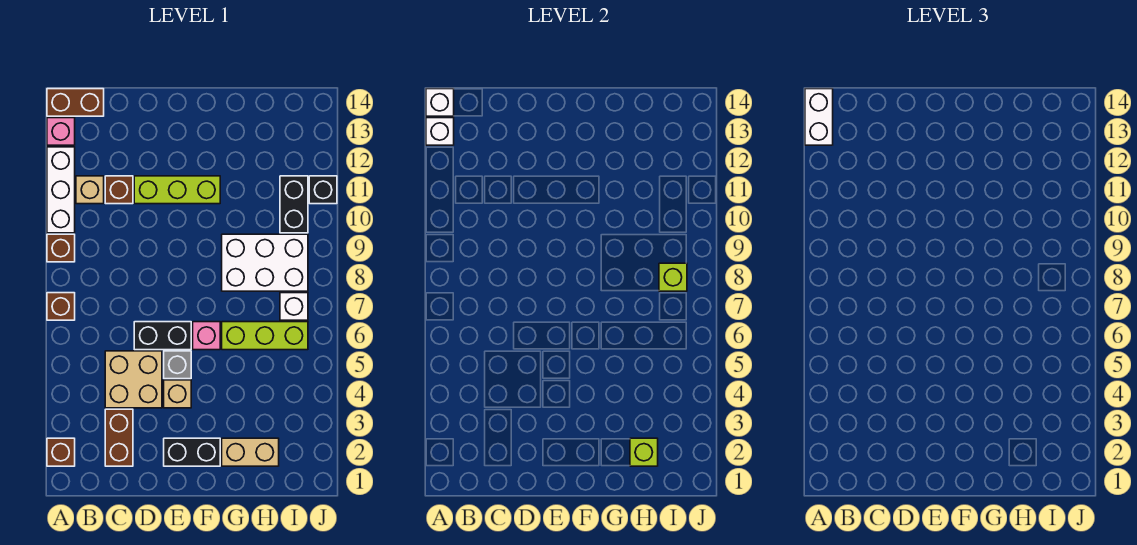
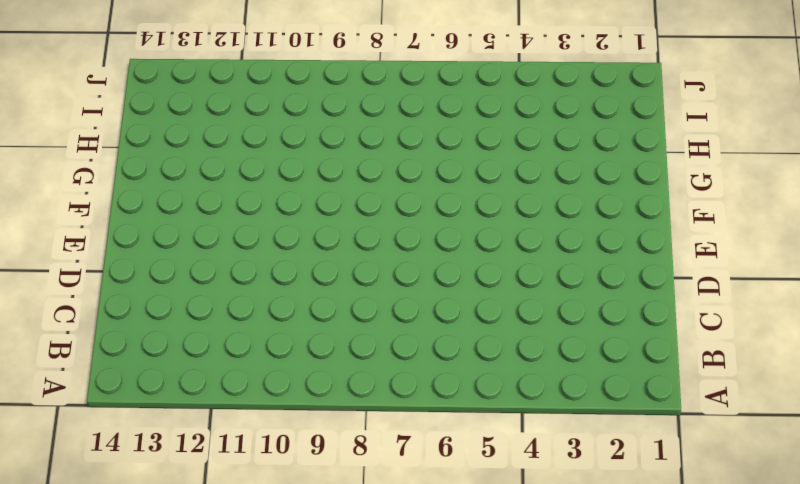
none -> brown brick A2 level 1
none -> brown brick A7 level 1
none -> brown brick A9 level 1

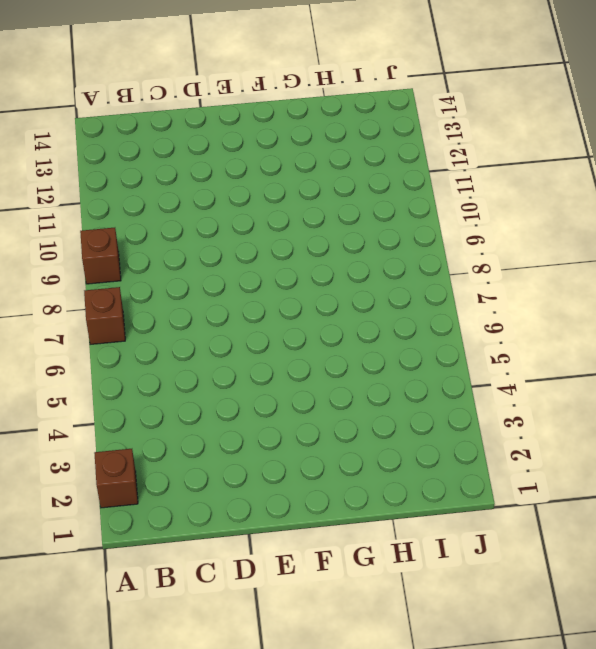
none -> white brick A10:A12 level 1
none -> pink brick A13 level 1
none -> brown brick A14:B14 level 1

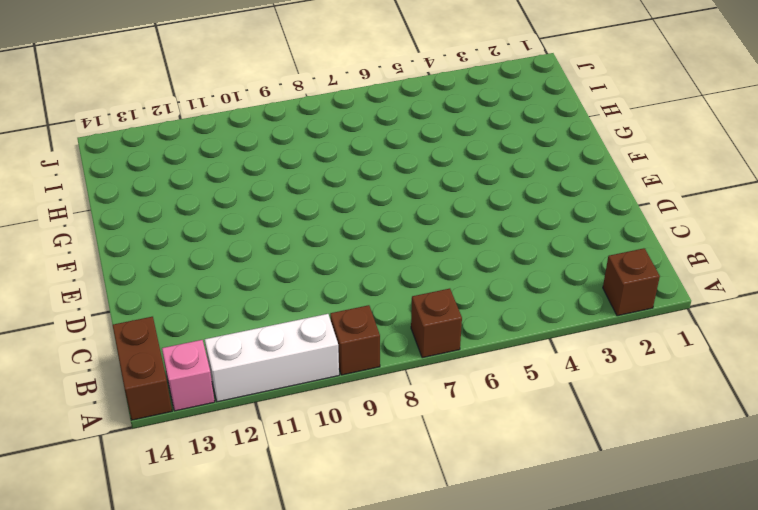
none -> tan brick B11 level 1
none -> brown brick C2:C3 level 1
none -> tan brick C4:D5 level 1

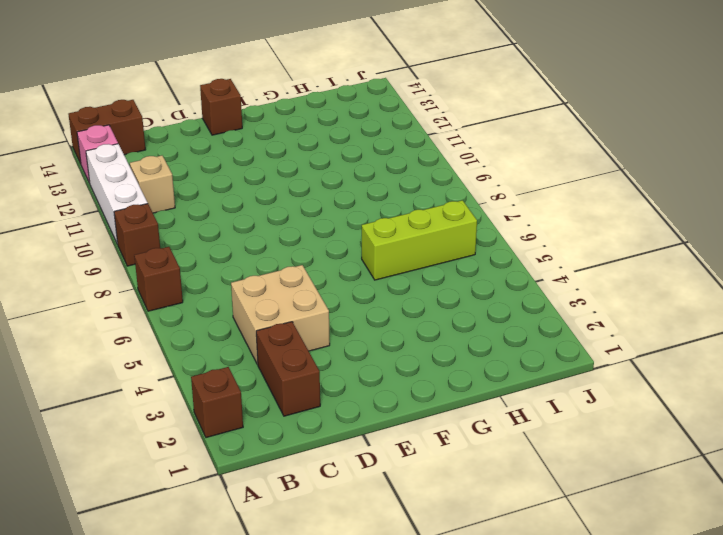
brown brick E14 level 1 -> brown brick C11 level 1
none -> black brick D6:E6 level 1
none -> lime brick D11:F11 level 1
none -> black brick E2:F2 level 1

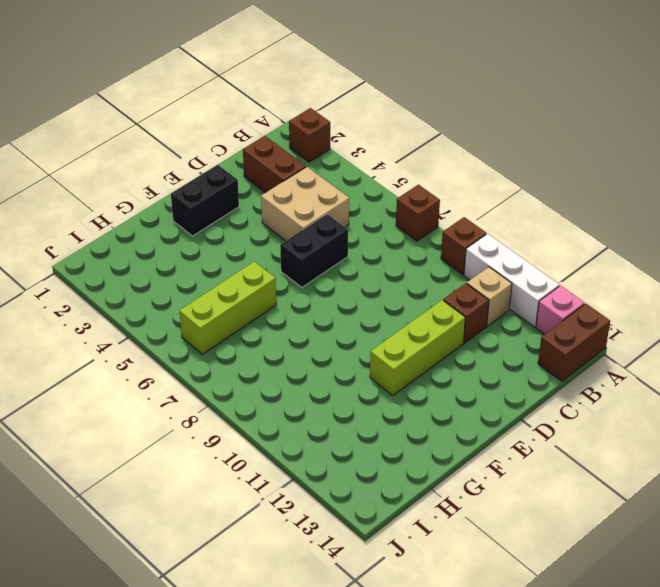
none -> tan brick E4 level 1
none -> grey brick E5 level 1
none -> pink brick F6 level 1

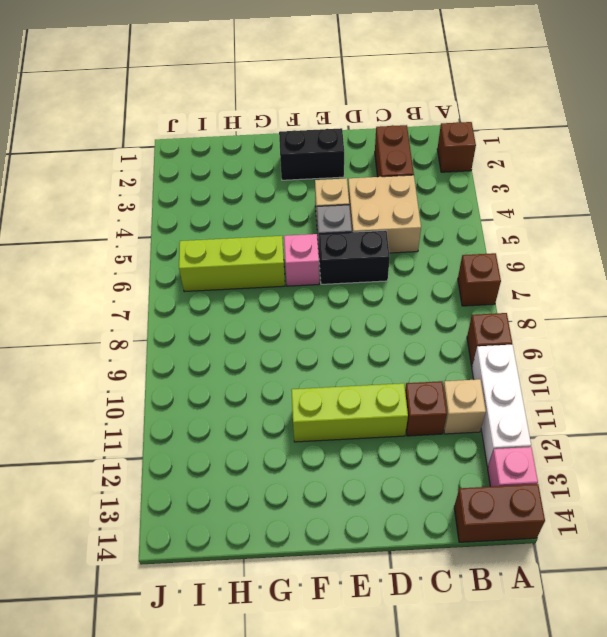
none -> tan brick G2:H2 level 1
none -> white brick G8:I9 level 1
none -> white brick I7 level 1

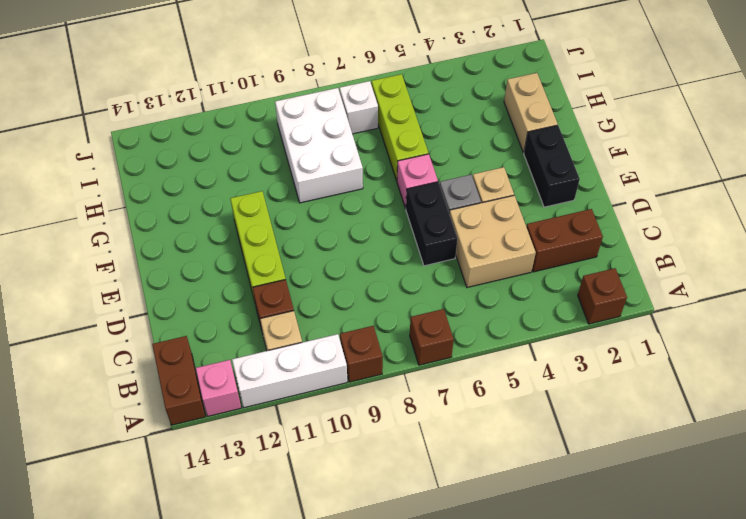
none -> black brick I10:I11 level 1
none -> black brick J11 level 1
none -> white brick A13 level 2

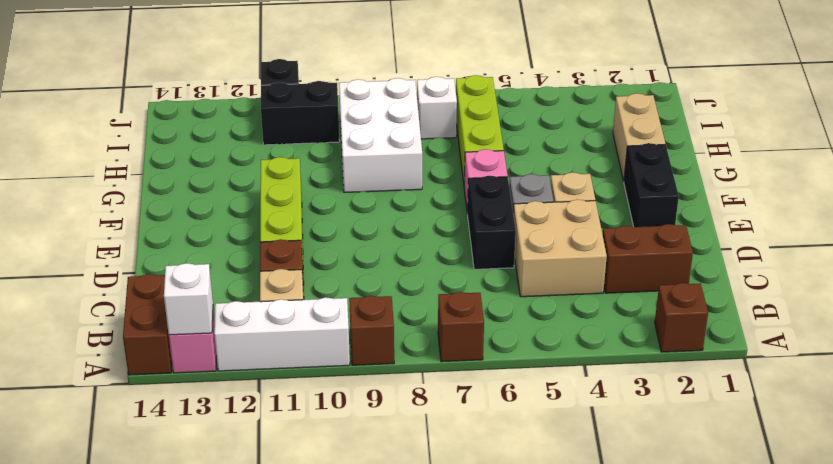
none -> white brick A14 level 2
none -> lime brick H2 level 2
none -> lime brick I8 level 2

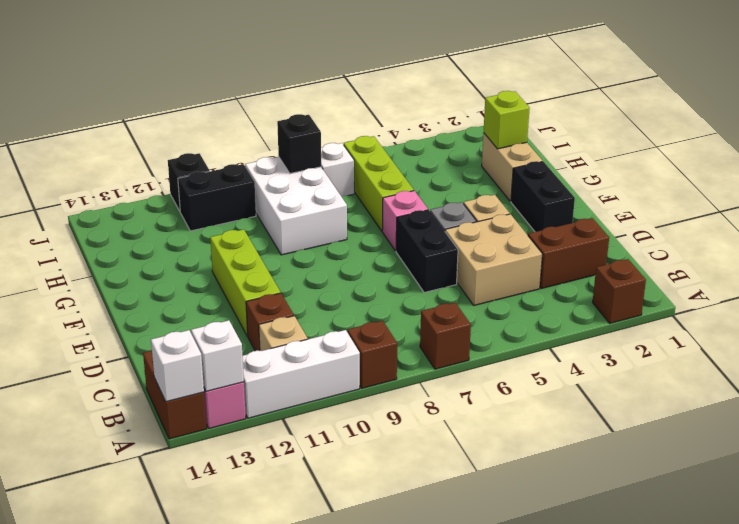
black brick I8 level 2 -> lime brick I8 level 2
none -> white brick A13:A14 level 3

